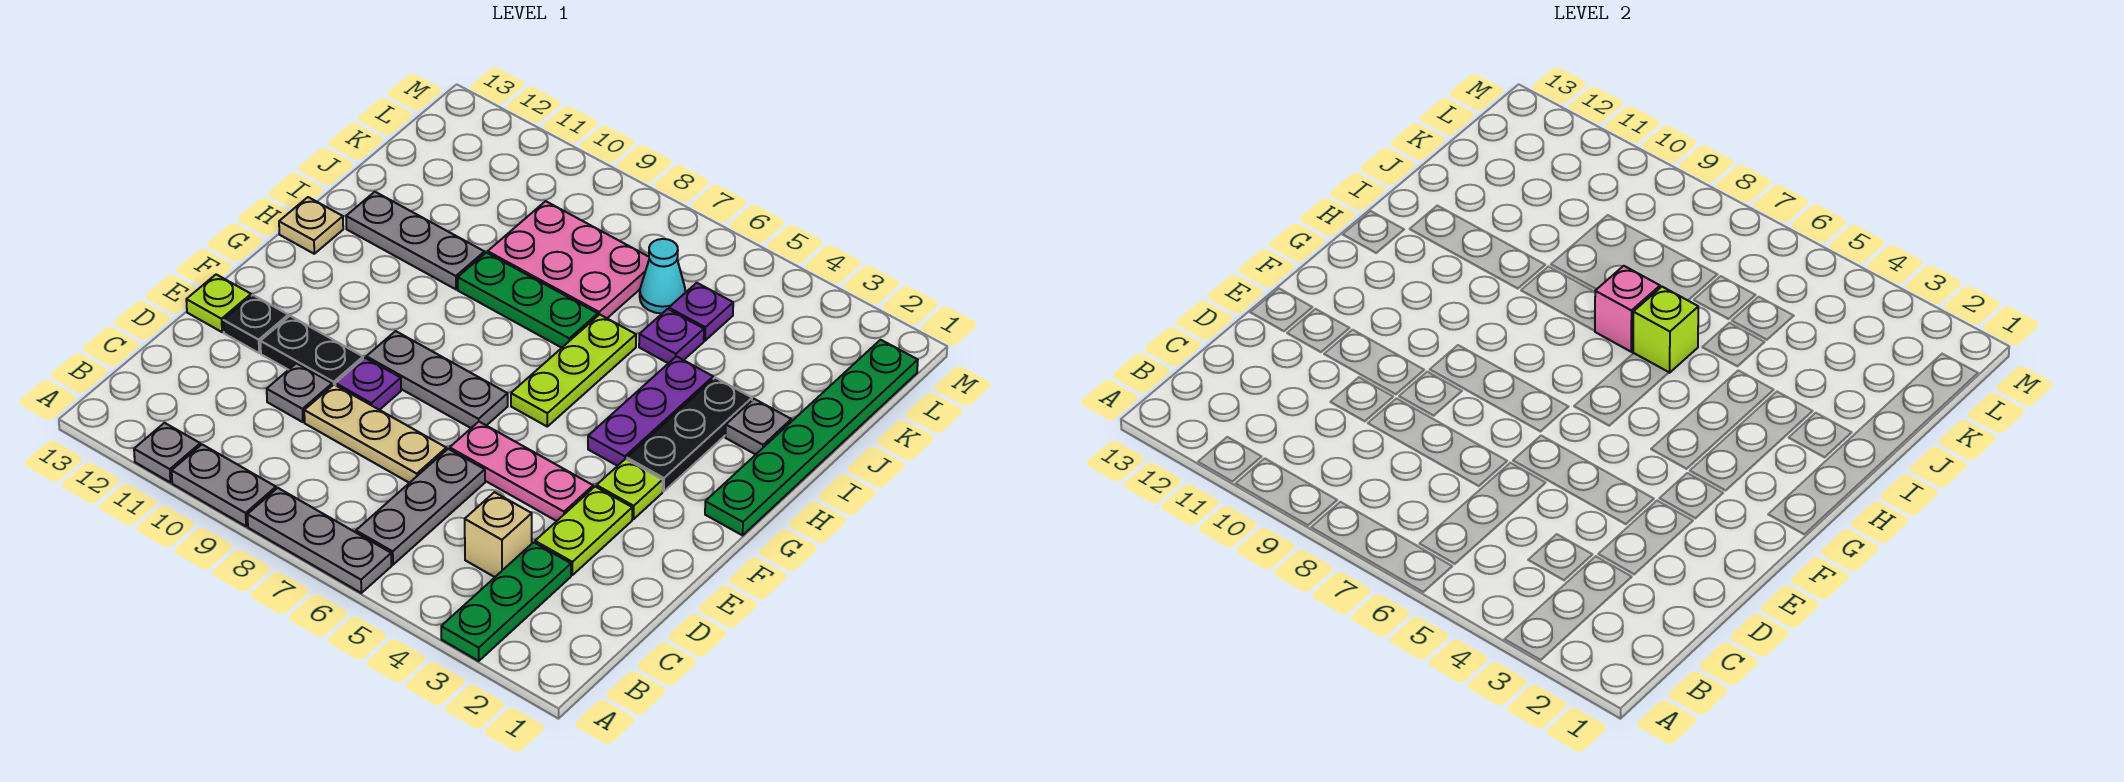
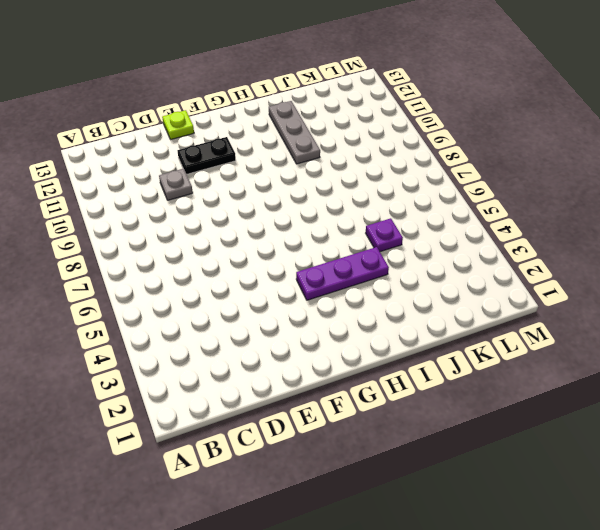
black plate E11:F11 level 1 -> black plate E10:E11 level 1
none -> green plate A3:C3 level 1
none -> grey plate A6:A8 level 1
none -> grey plate A9:A10 level 1
none -> grey plate A11 level 1

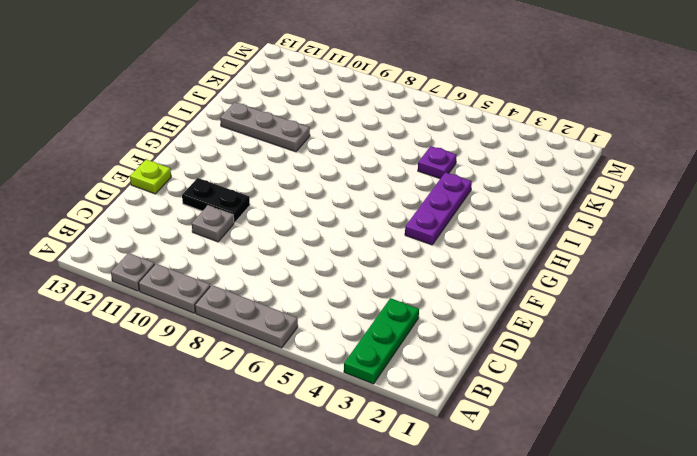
none -> grey plate B6:D6 level 1
none -> tan brick C4 level 1
none -> lime plate D3:E3 level 1
none -> tan plate D7:D9 level 1

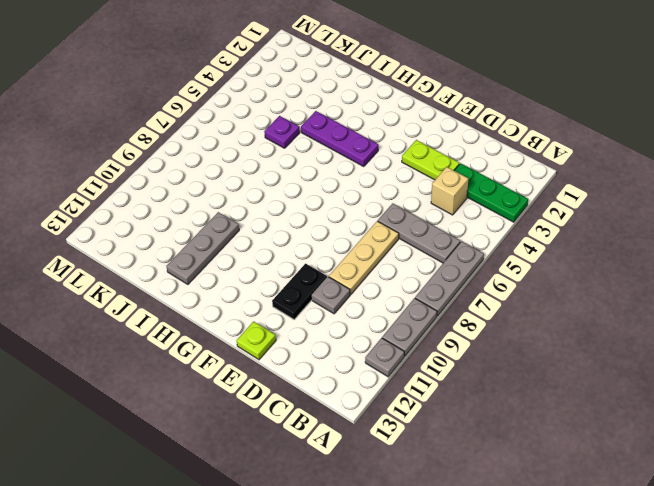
none -> pink plate E4:E6 level 1
none -> purple plate E9 level 1
none -> black plate E12 level 1
none -> lime plate F3 level 1

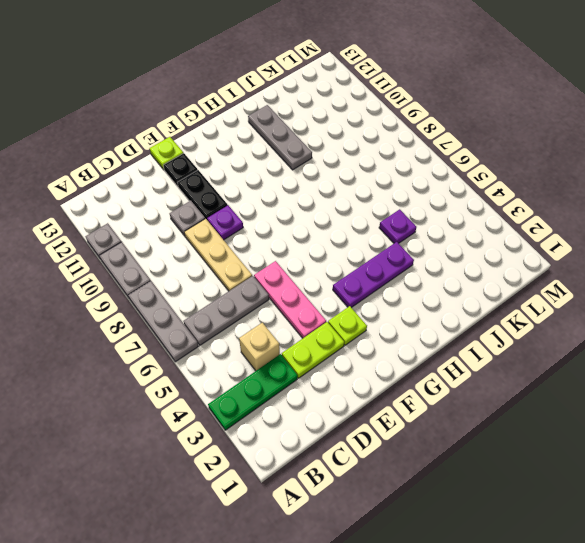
none -> grey plate F7:F9 level 1
none -> green plate G1:L1 level 1
none -> black plate G3:I3 level 1
none -> lime plate G6:I6 level 1

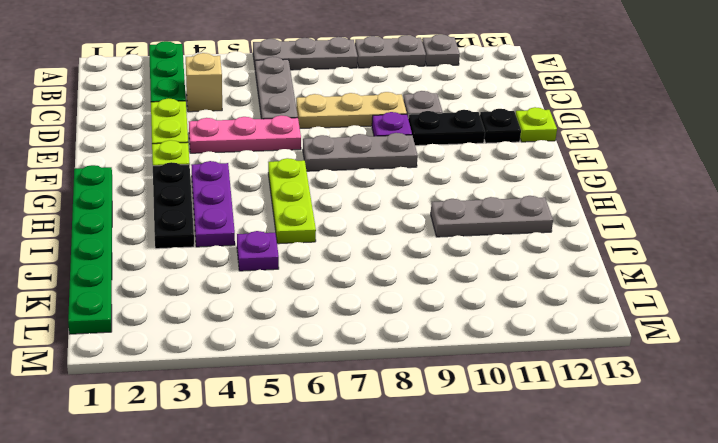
none -> tan plate H13 level 1
none -> grey plate I2 level 1
none -> green plate I7:I9 level 1
none -> pink plate J7:K9 level 1

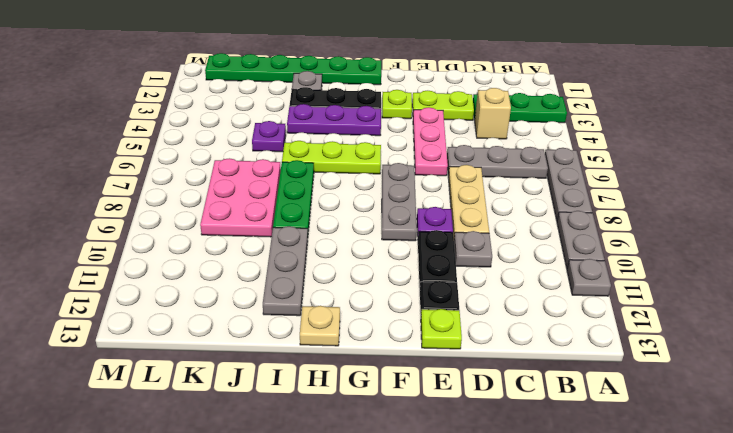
none -> purple plate K5 level 1
none -> cyan cone K6 level 1
none -> lime brick I6 level 2
none -> pink brick I7 level 2

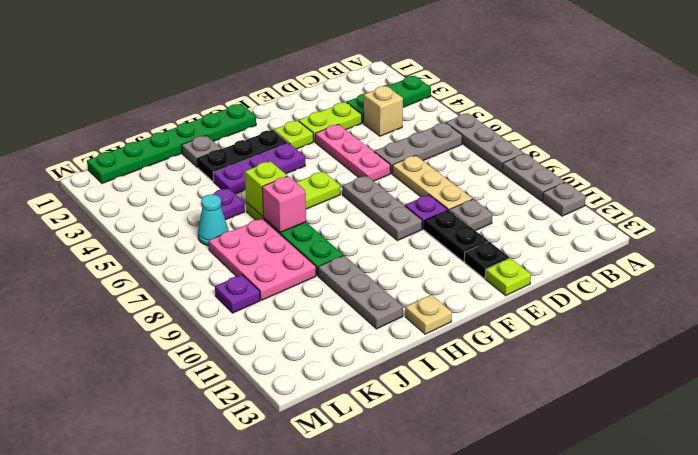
purple plate L9 level 1 -> purple plate K5 level 1

